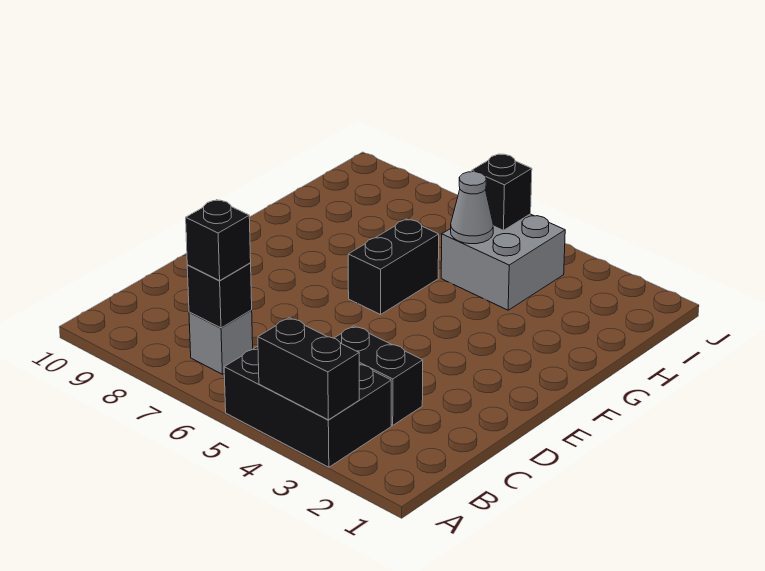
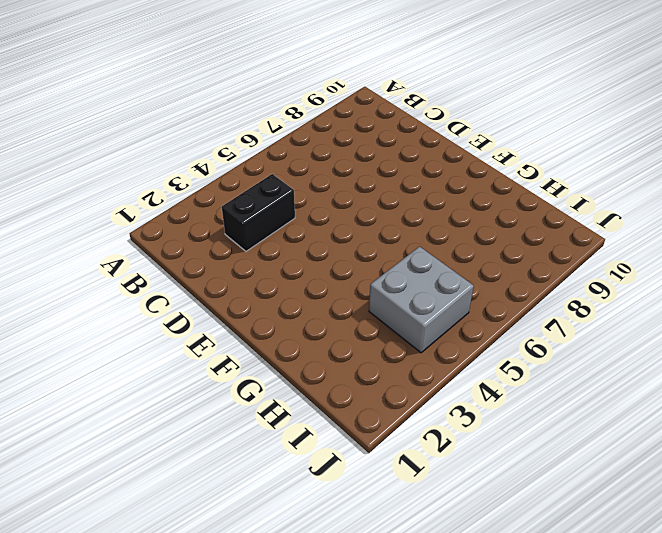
none -> black brick A3:B5 level 1
none -> grey brick B7 level 1

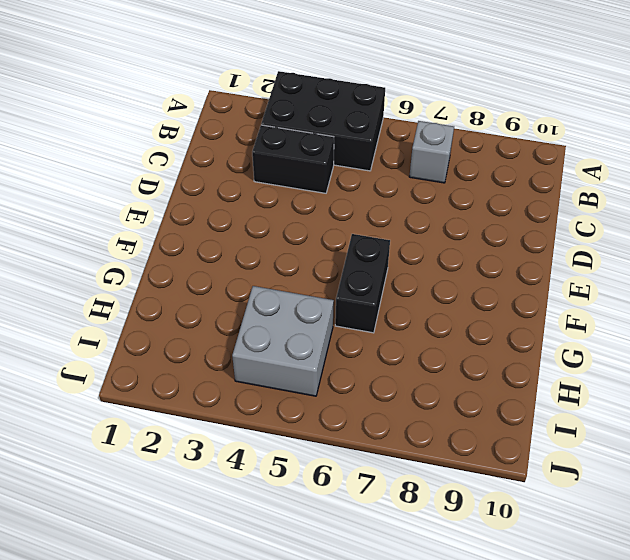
none -> black brick A3:A4 level 2
none -> black brick B7 level 2

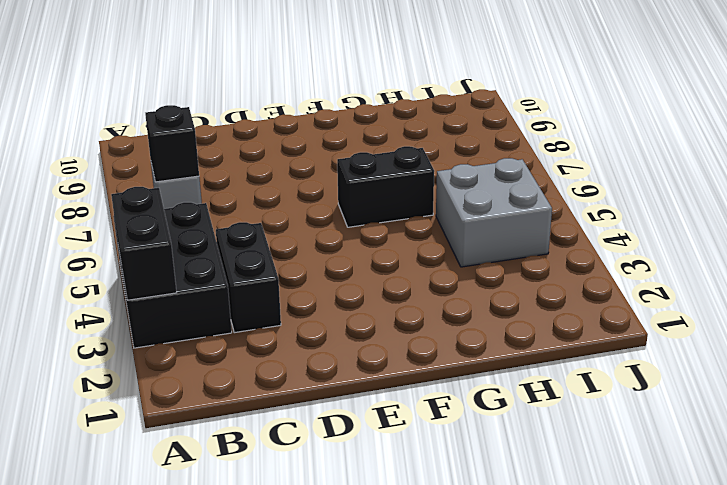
none -> grey cone H5 level 2
none -> black brick I5 level 2

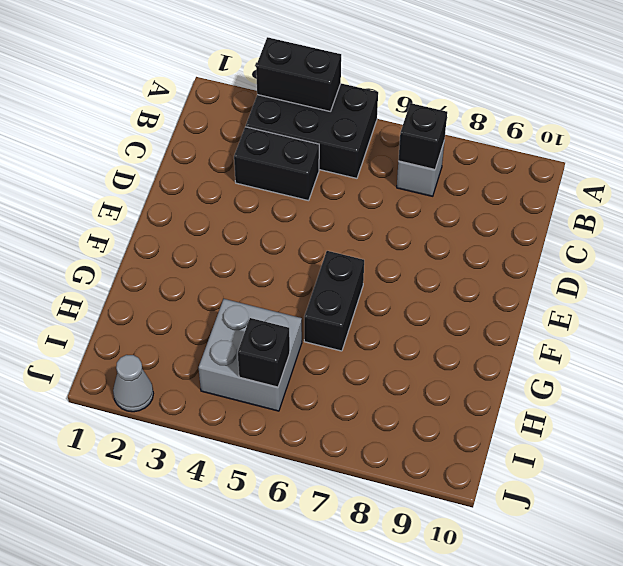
grey cone J2 level 1 -> grey cone H5 level 2
none -> black brick B7 level 3

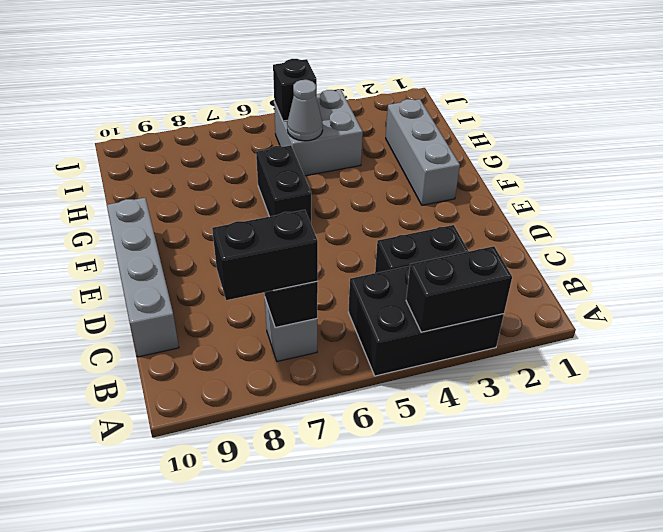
black brick B7:B8 level 3 -> black brick B7 level 3
grey brick C10:F10 level 1 -> none
grey brick F2:H2 level 1 -> none

